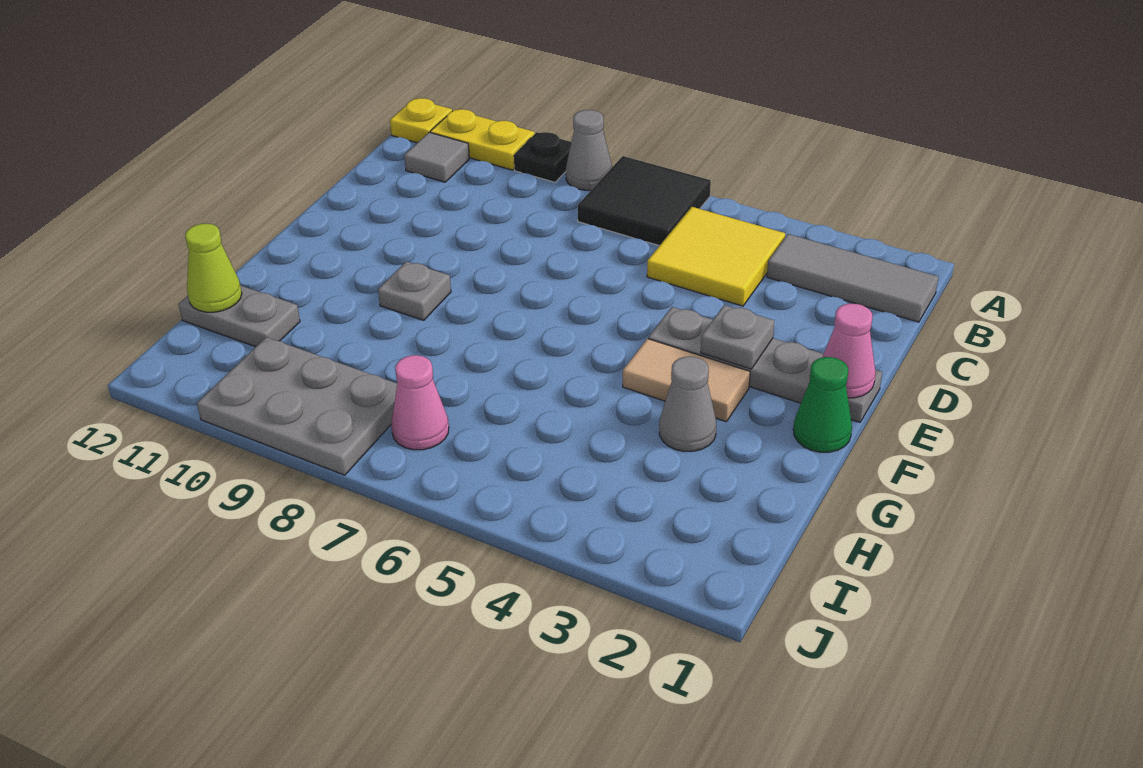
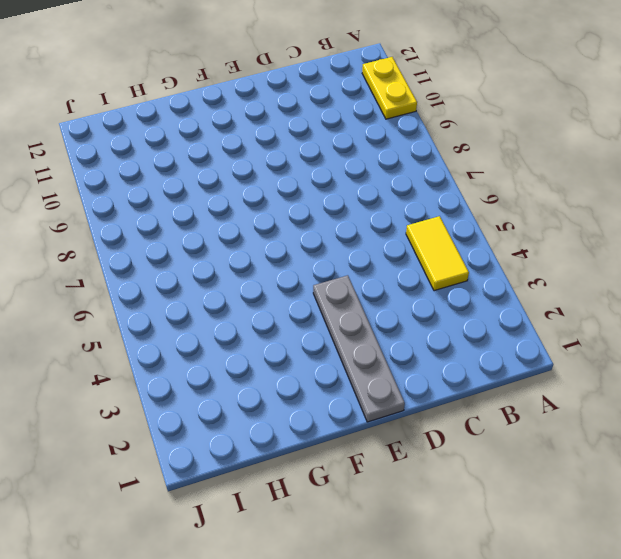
yellow tile B4:B5 level 1 -> yellow tile B4:C5 level 1
none -> black tile A6:B7 level 1
none -> grey cone A8 level 1
none -> black plate A9 level 1

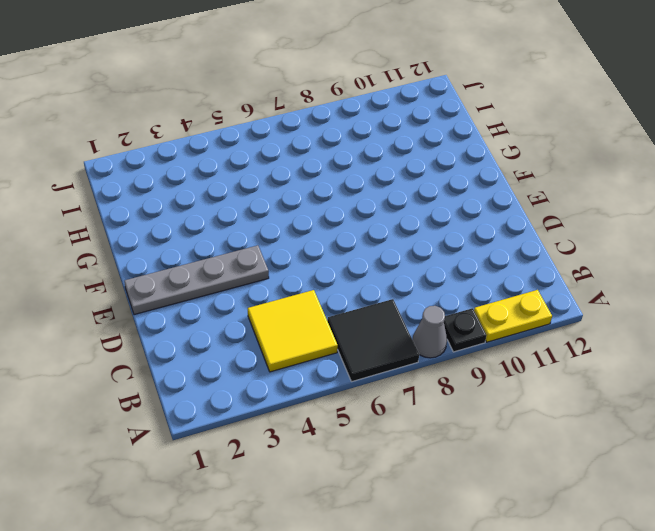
none -> yellow plate A12 level 1
none -> grey tile B1:B3 level 1
none -> grey tile B11 level 1

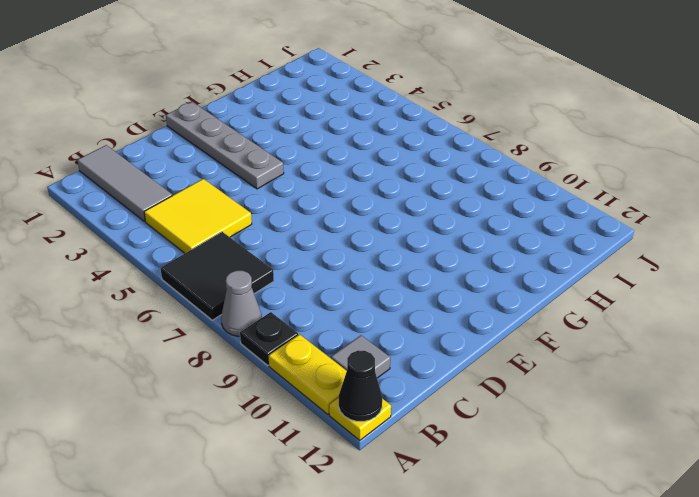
black cone A12 level 2 -> none
none -> green cone F1 level 1
none -> tan tile F3:F4 level 1
none -> grey plate F9 level 1

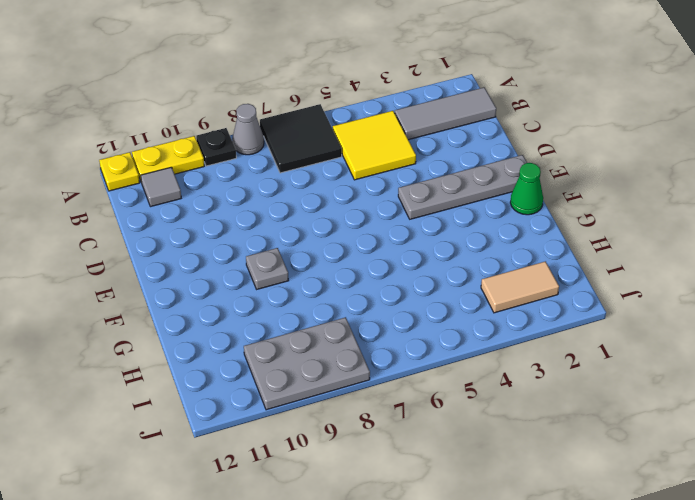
tan tile I2:I3 level 1 -> tan tile F3:F4 level 1
none -> grey cone G3 level 1
none -> grey plate H11:H12 level 1
none -> pink cone I7 level 1

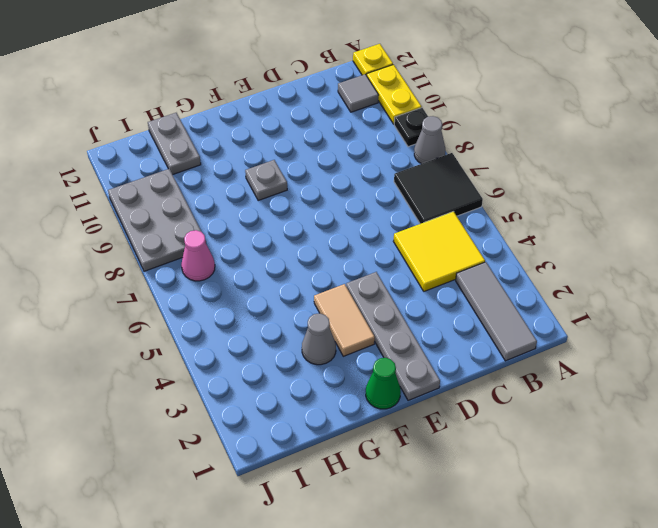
none -> pink cone E1 level 2
none -> grey plate E3 level 2
none -> lime cone H12 level 2

